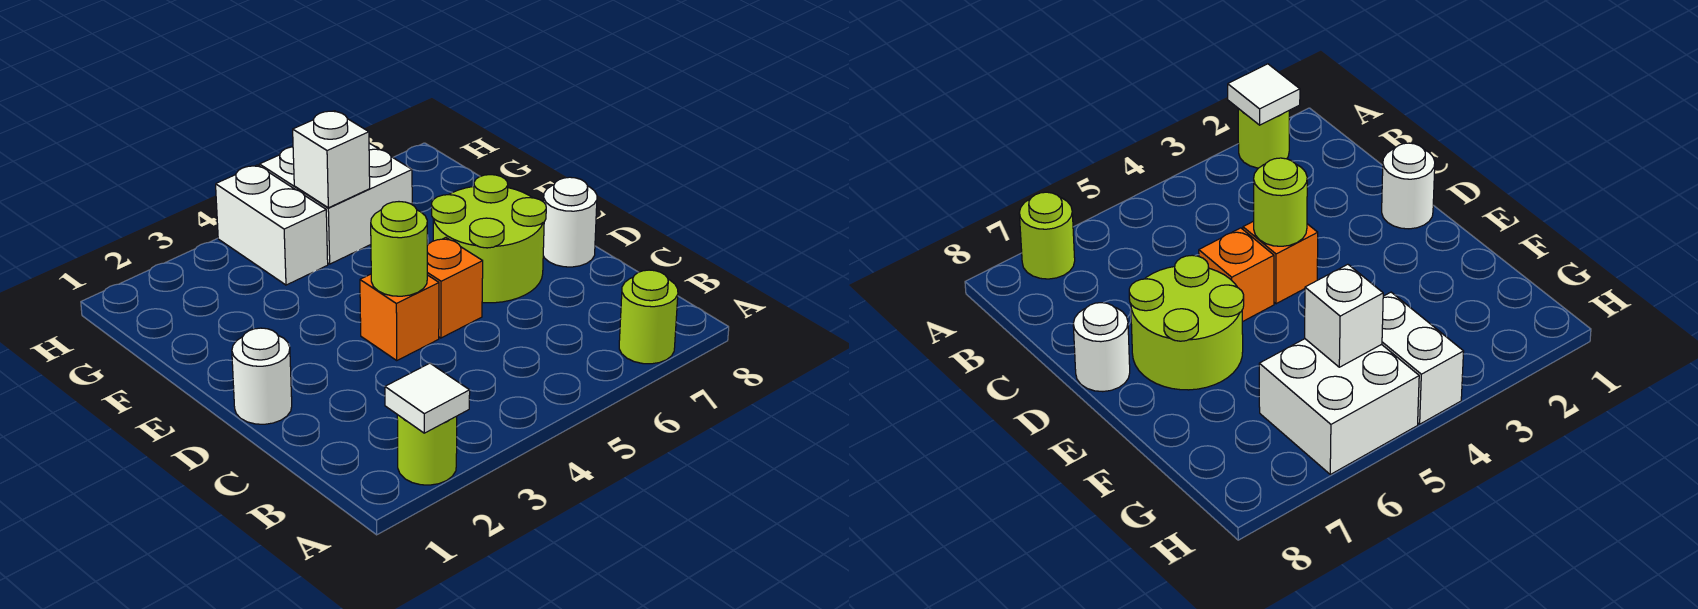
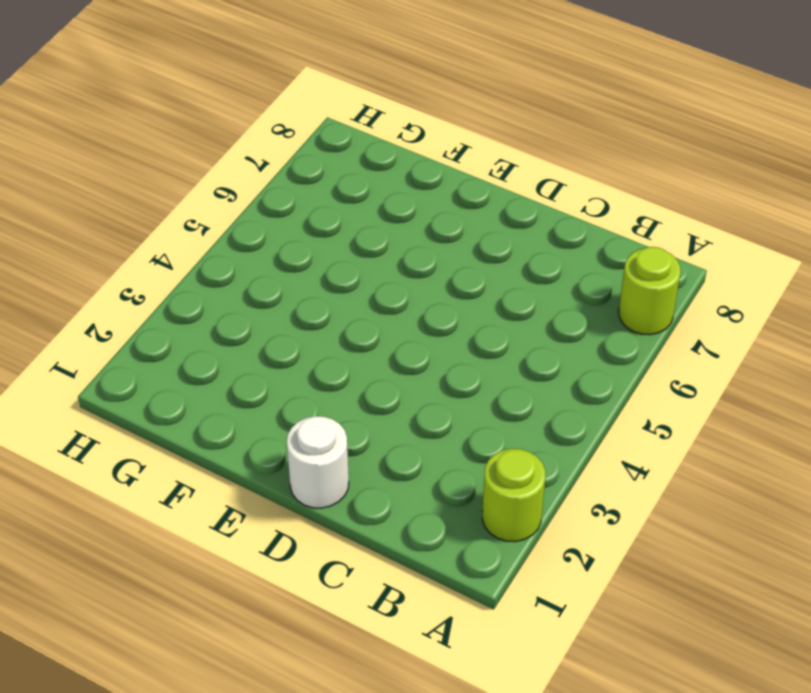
none -> orange brick D4 level 1
none -> orange brick D5 level 1
none -> lime round brick D6:E7 level 1

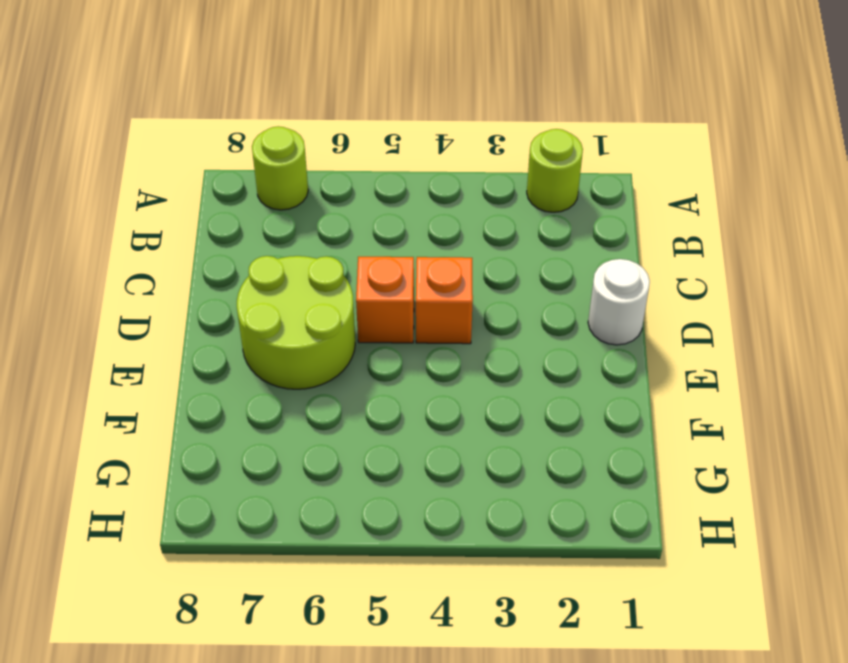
none -> white round brick D8 level 1
none -> white brick G4:H4 level 1
none -> white brick G5:H6 level 1

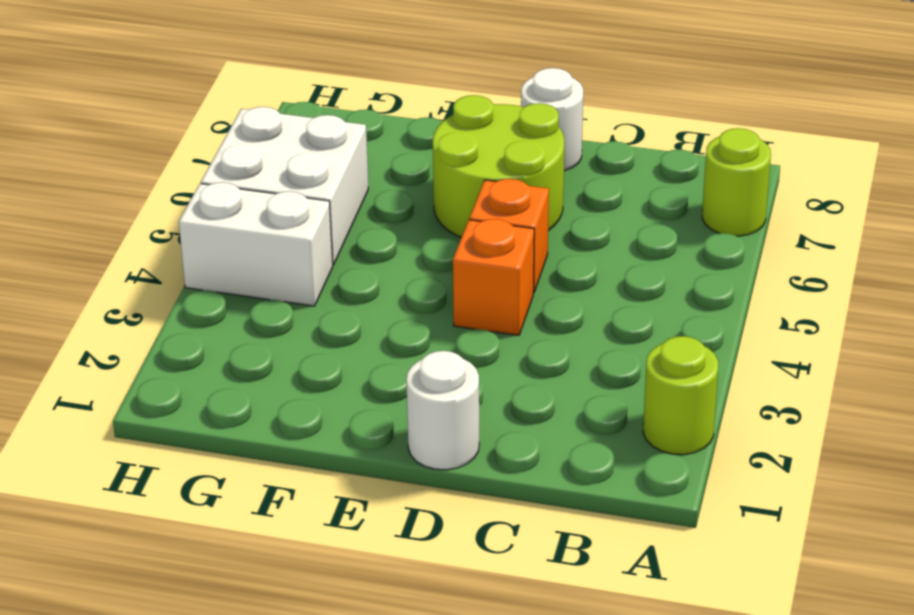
none -> white tile A2 level 2
none -> lime round brick D4 level 2
none -> white brick G5 level 2

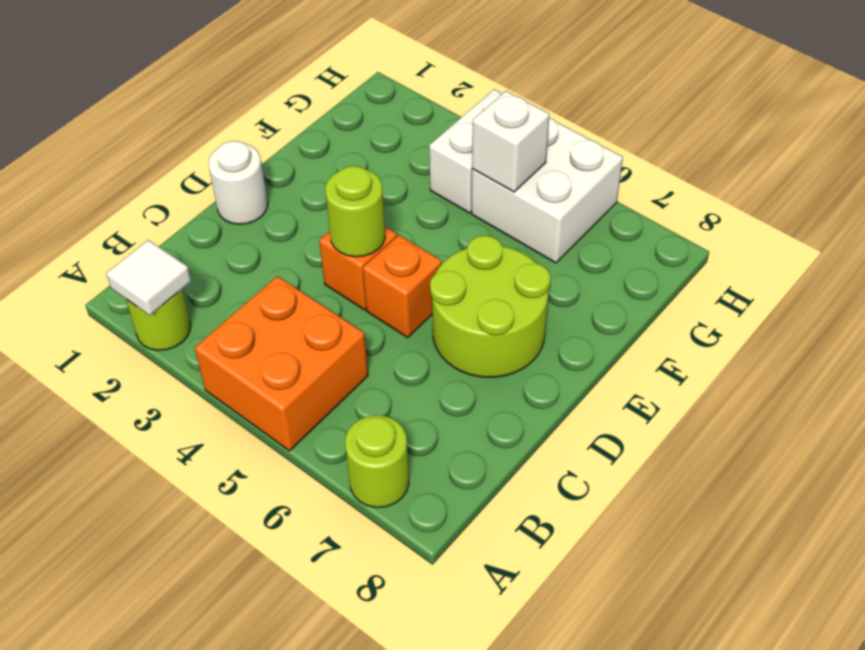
orange brick A4:B5 level 1 -> none
none -> white round brick D8 level 1

